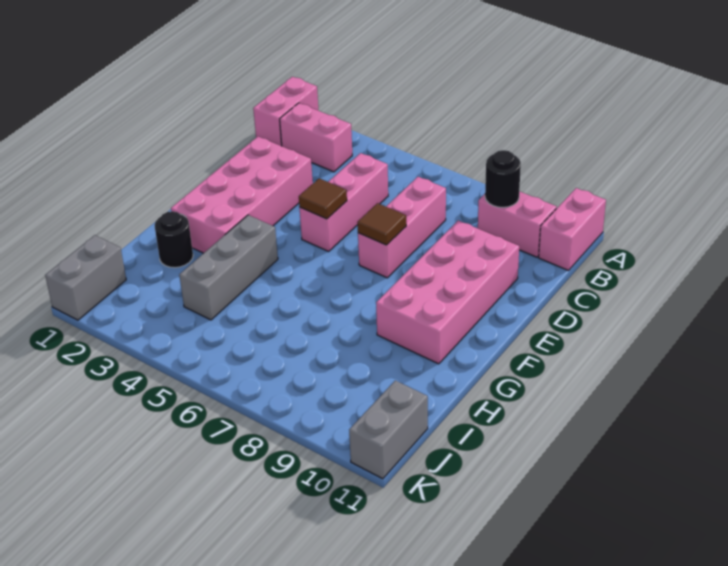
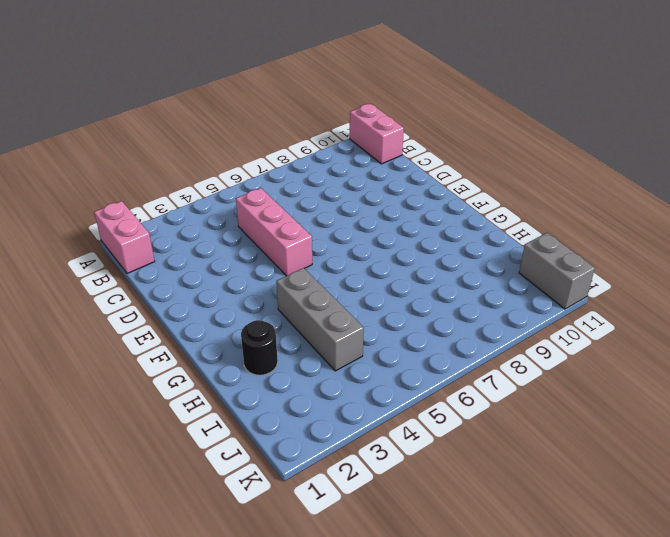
none -> pink brick B2:B3 level 1
none -> pink brick B9:B10 level 1
none -> pink brick C7:E7 level 1

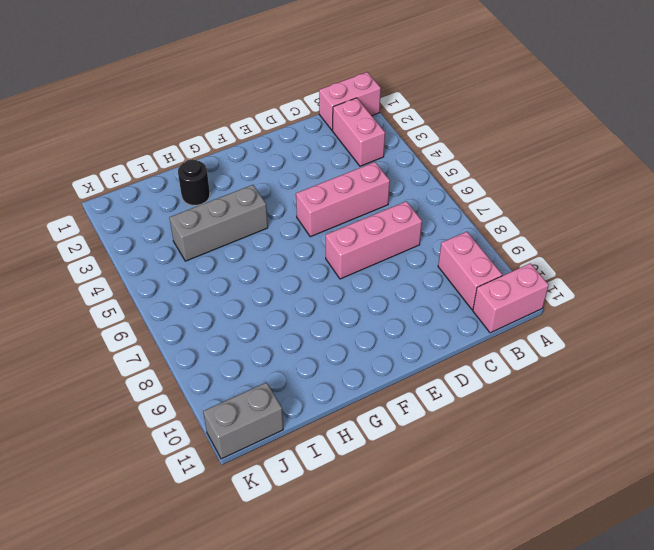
none -> pink brick D2:G3 level 1
none -> pink brick D9:G10 level 1
none -> grey brick J1:K1 level 1

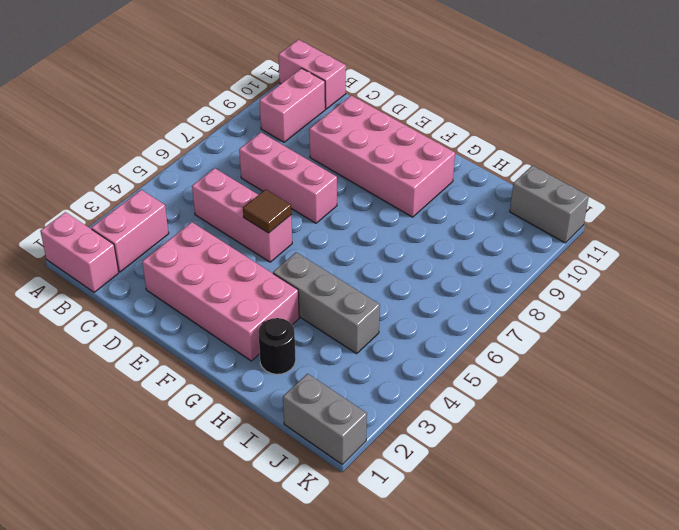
none -> black round brick B9 level 2
none -> brown tile E7 level 2

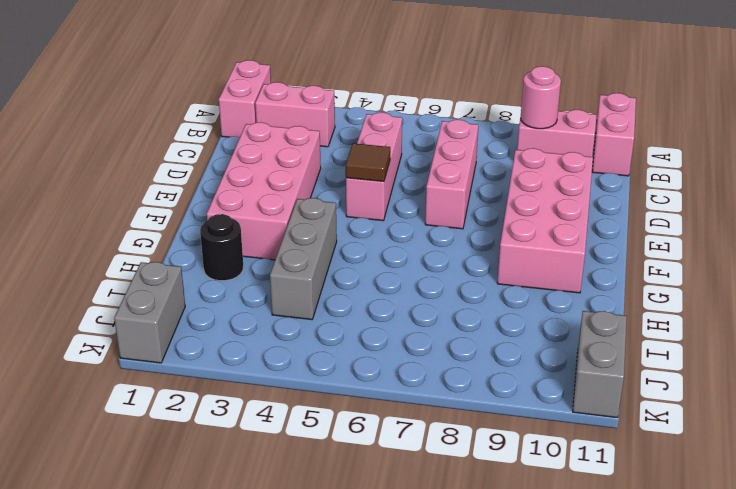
pink round brick B9 level 2 -> black round brick B9 level 2
none -> brown tile E7 level 2

